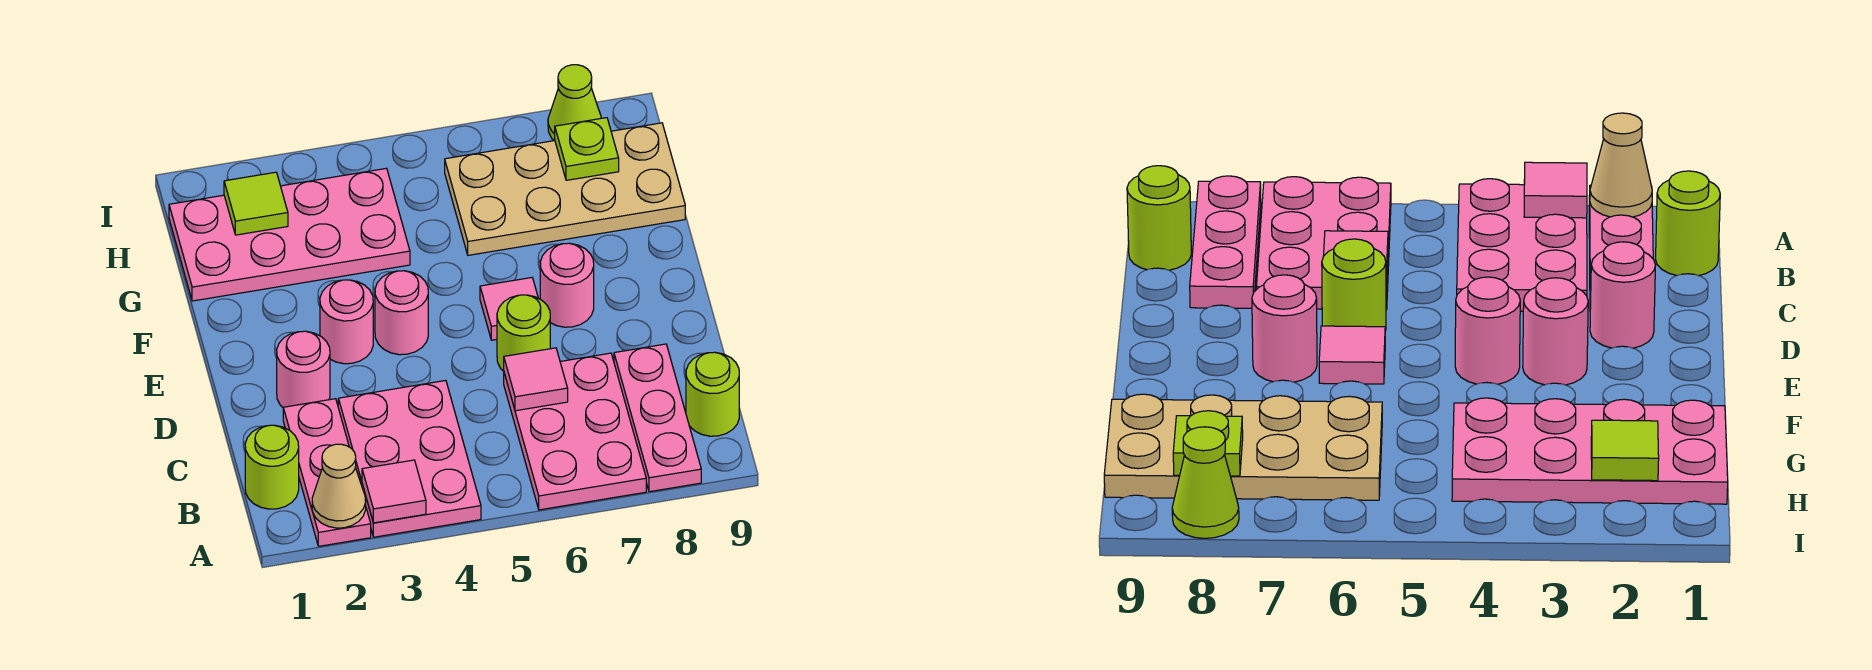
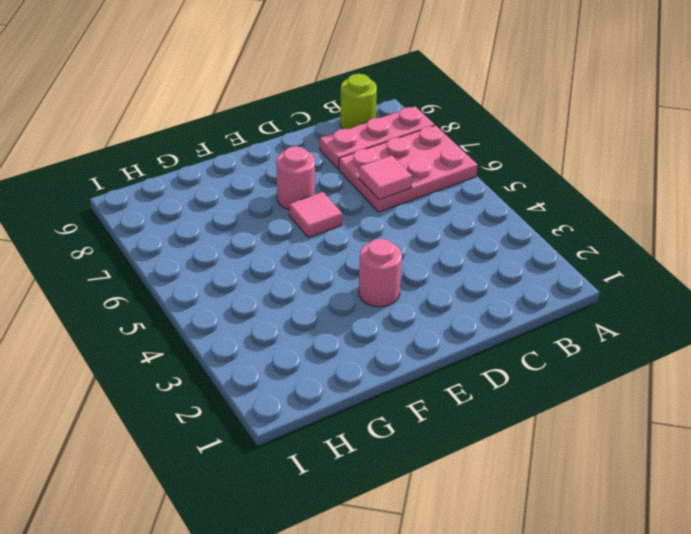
none -> pink plate A2:C2 level 1
none -> pink plate A3:C4 level 1
none -> lime round brick B1 level 1

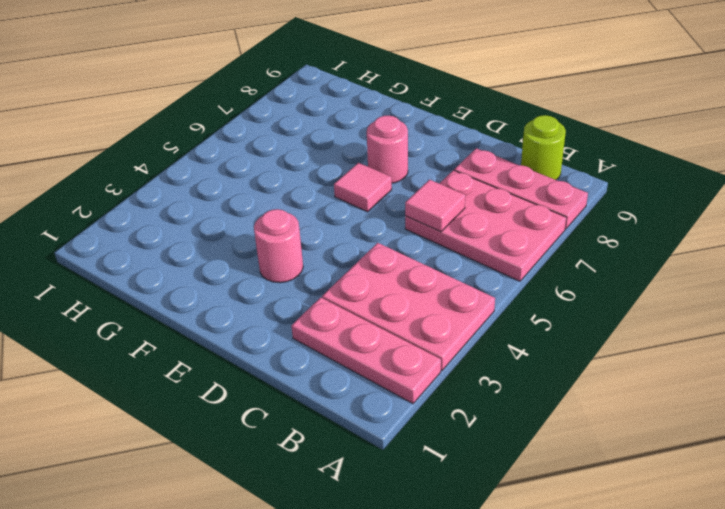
none -> lime round brick B1 level 1
none -> pink round brick D2 level 1
none -> lime round brick D6 level 1

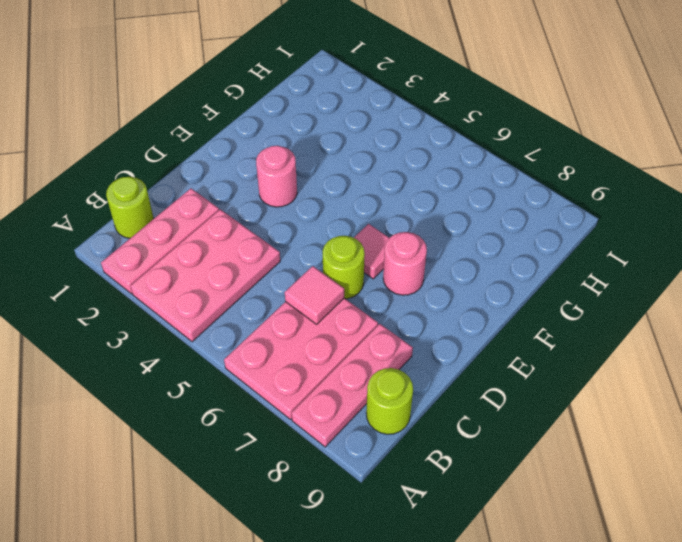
none -> pink round brick D2 level 1
none -> pink round brick E4 level 1
none -> pink plate G1:H4 level 1

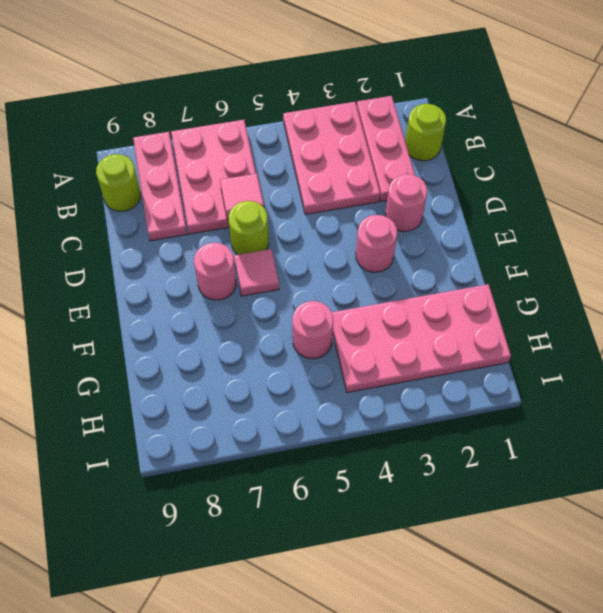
pink round brick G5 level 1 -> pink round brick E4 level 1
none -> tan plate G6:H9 level 1
none -> lime cone I8 level 1
none -> tan cone A2 level 2

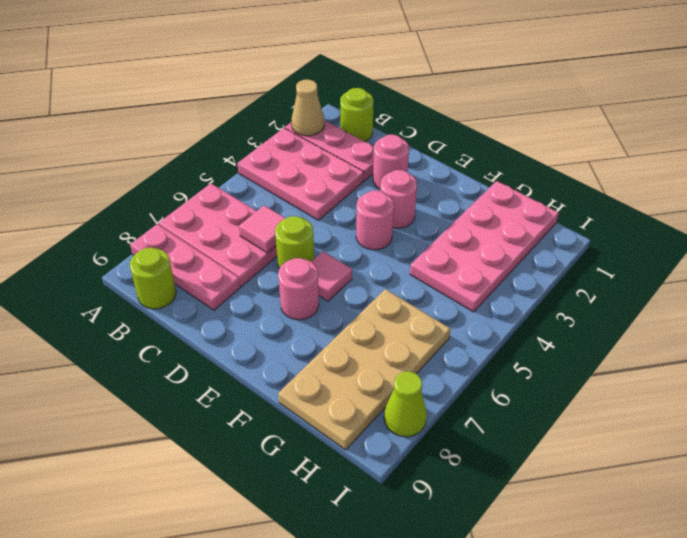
none -> pink tile A3 level 2
none -> lime tile H2 level 2
none -> lime plate H8 level 2

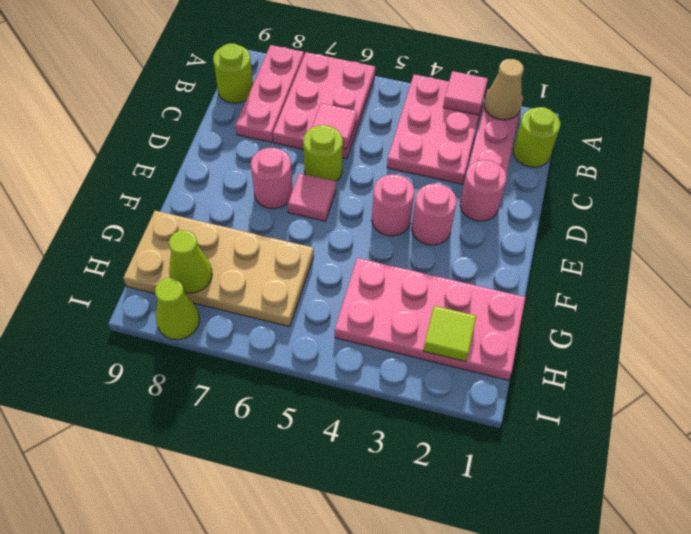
lime cone H8 level 2 -> lime plate H8 level 2

